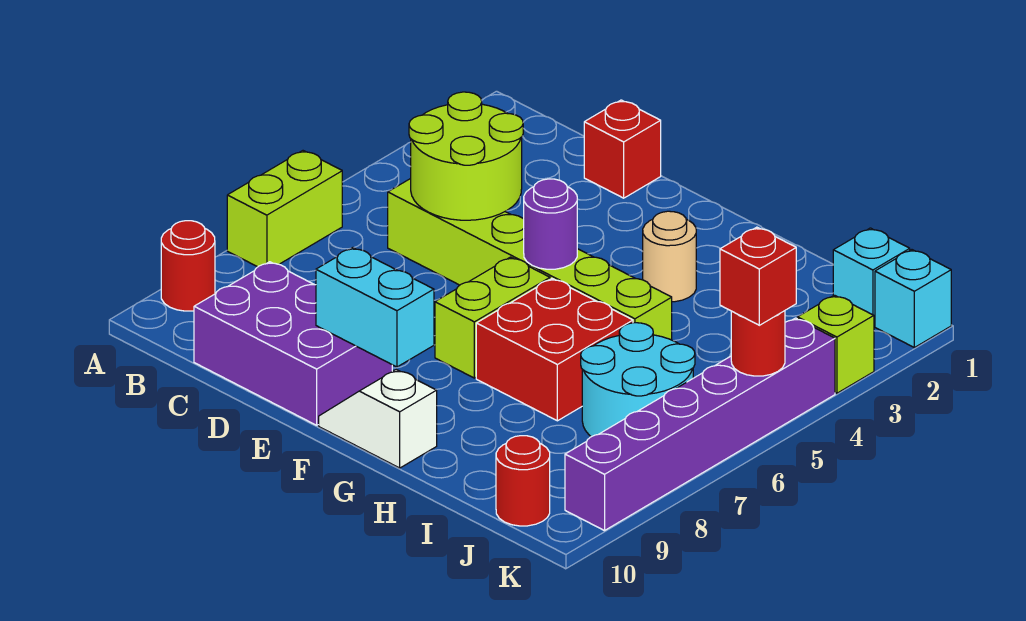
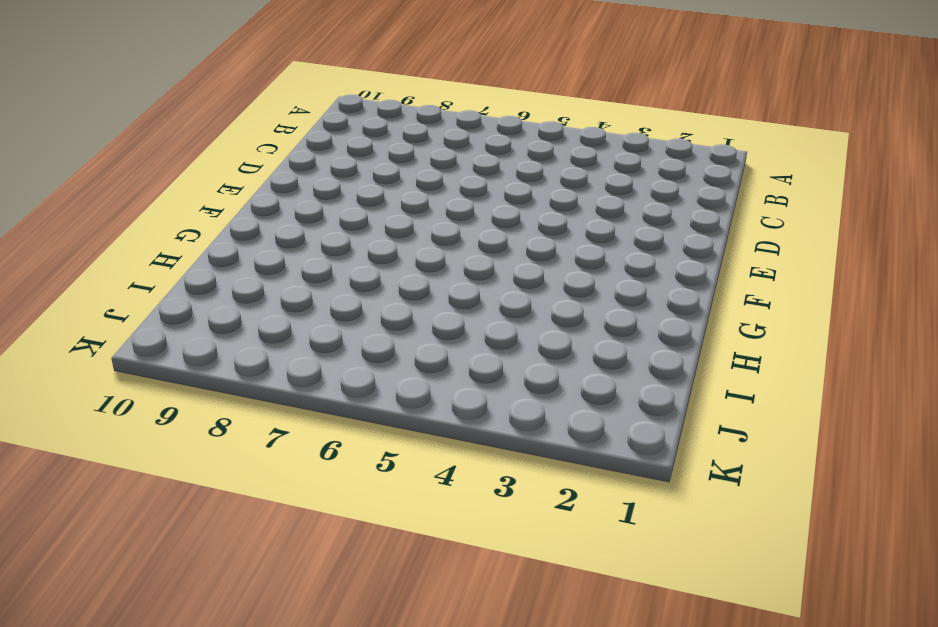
none -> lime brick A6:A7 level 1
none -> red round brick A9 level 1
none -> lime brick C5:H5 level 1

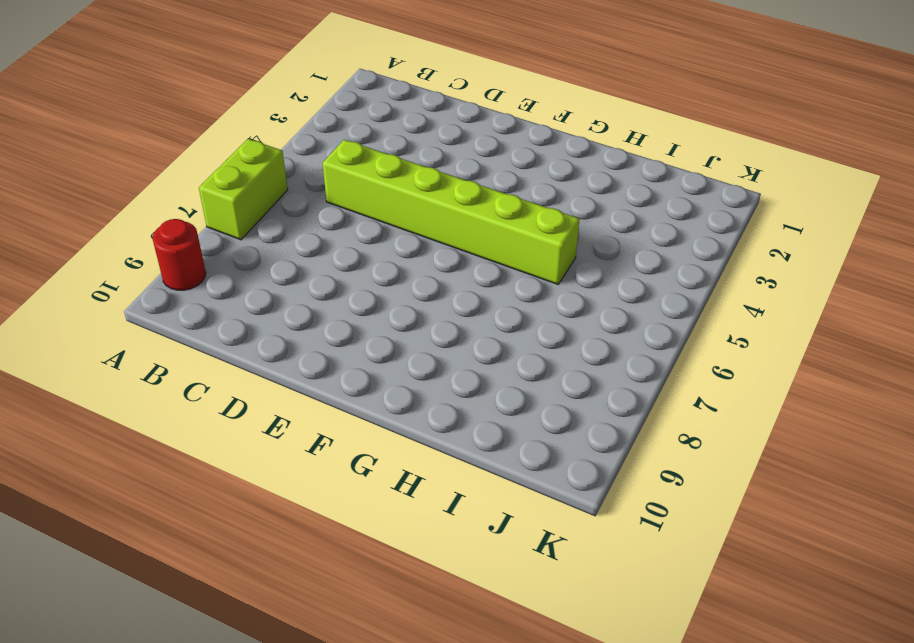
none -> purple brick C9:E10 level 1
none -> red brick D1 level 1
none -> lime brick F6:F7 level 1

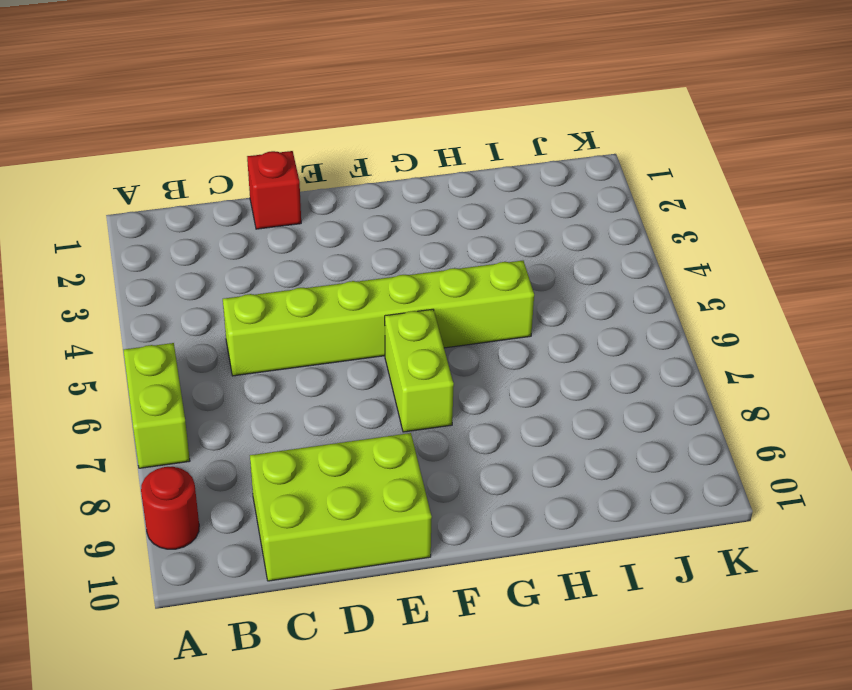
lime brick C9:E10 level 1 -> purple brick C9:E10 level 1
none -> white slope F10:G10 level 1 top G
none -> tan round brick G3 level 1
none -> red brick G6:H7 level 1

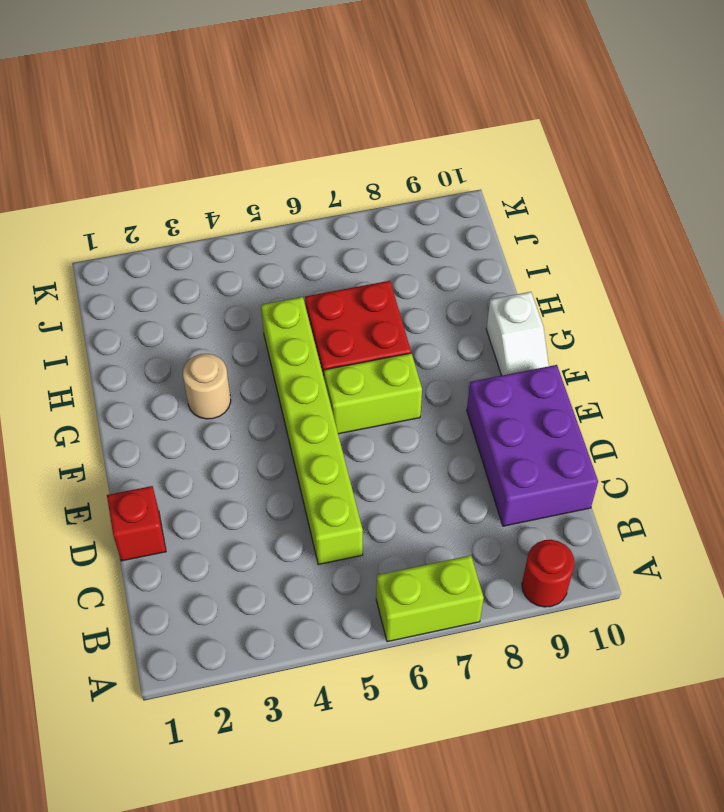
none -> cyan round brick I6:J7 level 1
none -> cyan brick J1 level 1
none -> red round brick J10 level 1

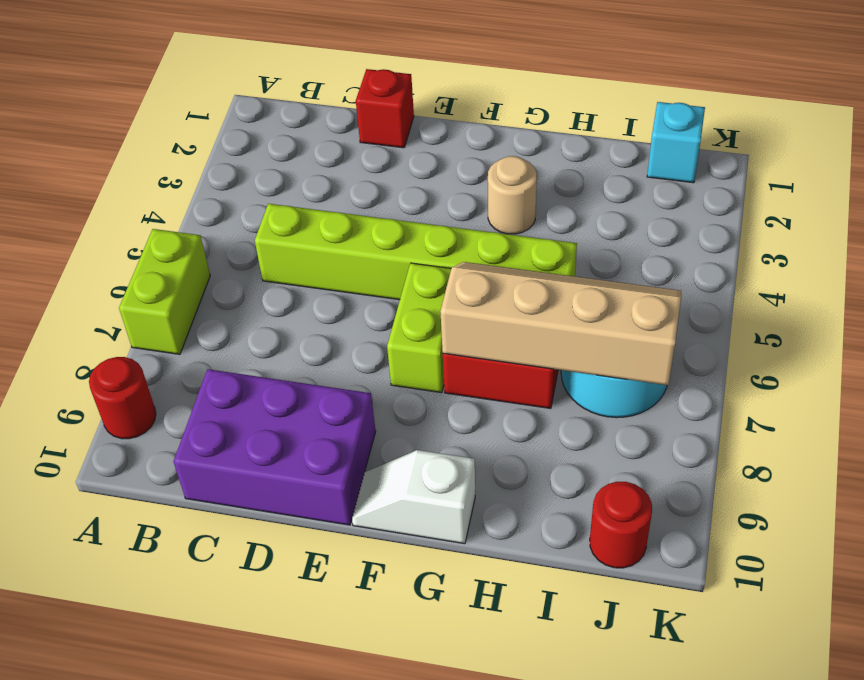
tan slope G6:J7 level 2 top 7 -> none
none -> cyan brick K1 level 1
none -> lime brick K3 level 1
none -> purple brick K4:K9 level 1

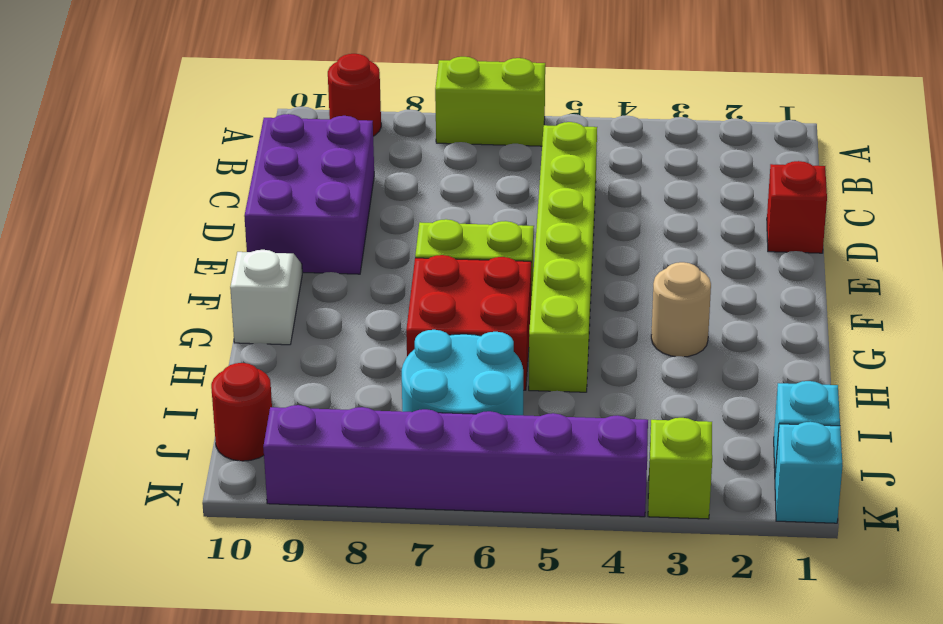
none -> lime round brick C4:D5 level 2
none -> cyan brick E9:F9 level 2
none -> purple round brick F5 level 2

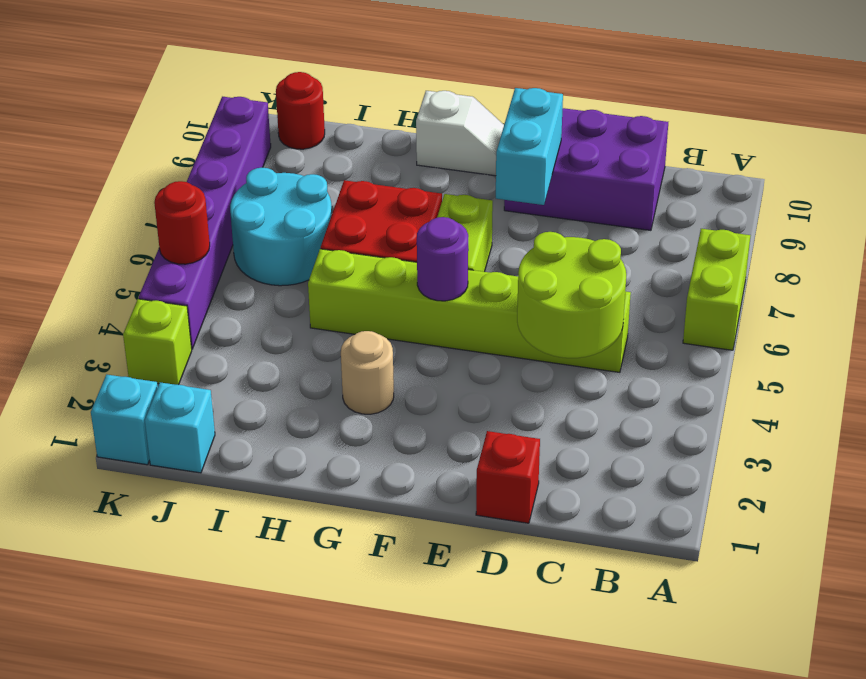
cyan brick E8:E9 level 2 -> cyan brick E9:F9 level 2
none -> red round brick A9 level 1
none -> red brick K5 level 3

